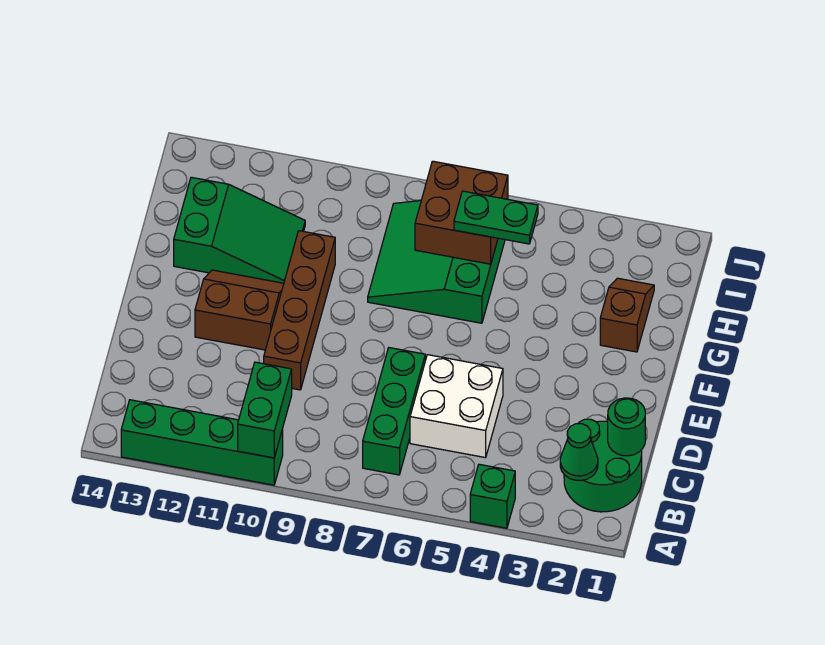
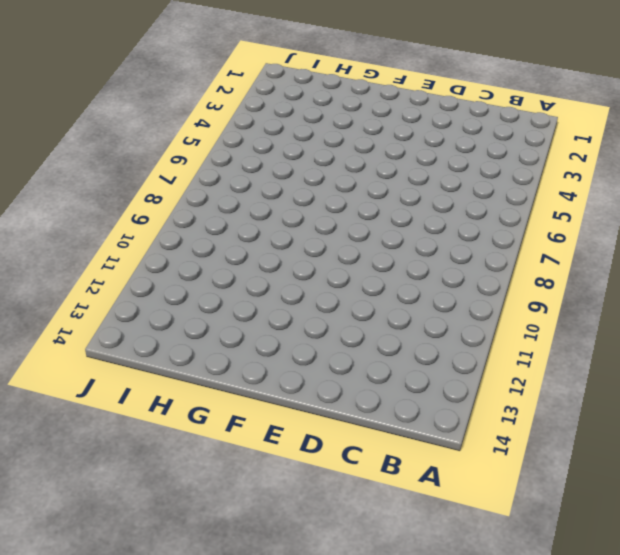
none -> green brick A4 level 1
none -> green brick A10:A13 level 1
none -> green round brick B1:C2 level 1

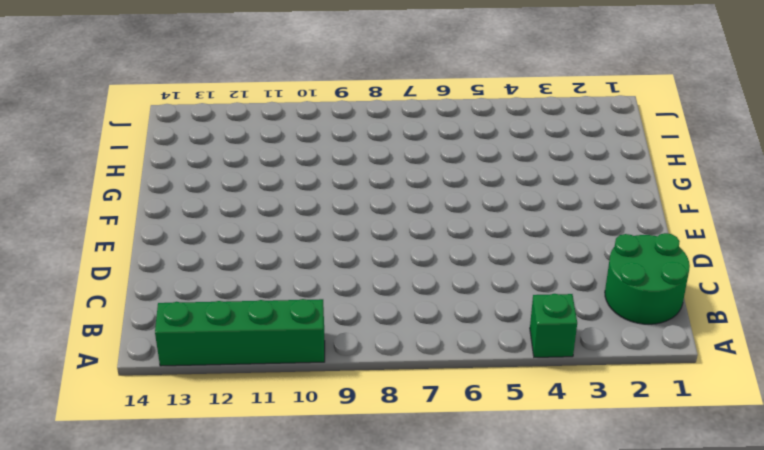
none -> green brick B7:D7 level 1
none -> white brick C5:D6 level 1
none -> brown brick D10:G10 level 1

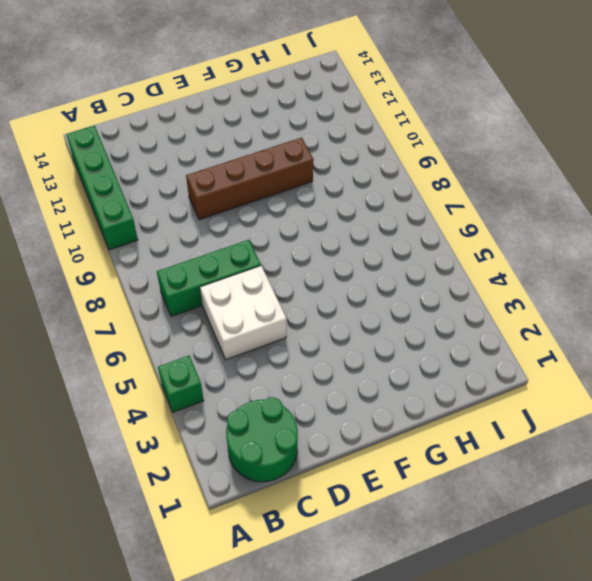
none -> brown slope E11:F12 level 1 top E
none -> brown slope G2:H2 level 1 top G
none -> green slope G6:I8 level 1 top 6

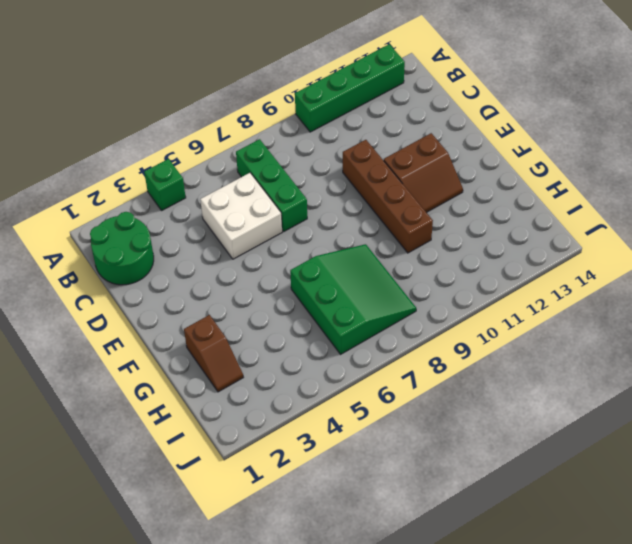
none -> green slope G11:H13 level 1 top 13
none -> green brick A10:B10 level 2
none -> green cone B2 level 2

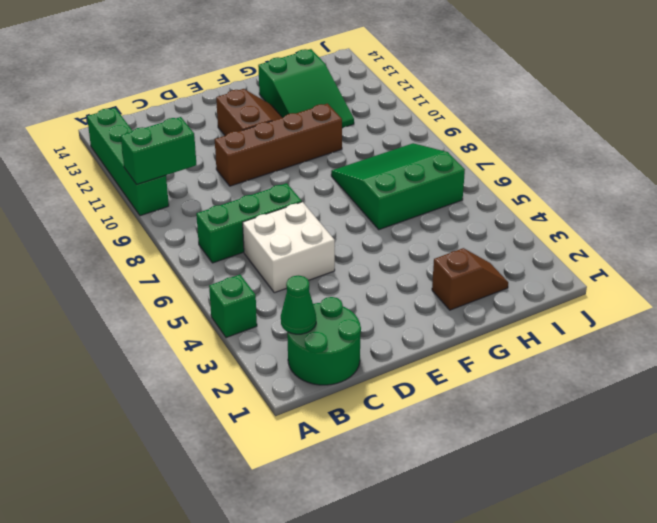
none -> green round brick C1 level 2
none -> brown brick H6:I7 level 2
none -> green plate H5:H6 level 3

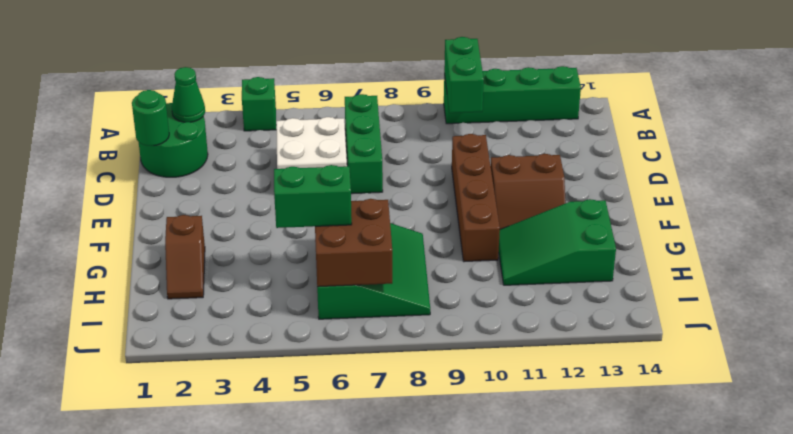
green brick H5:H6 level 3 -> green plate H5:H6 level 3

